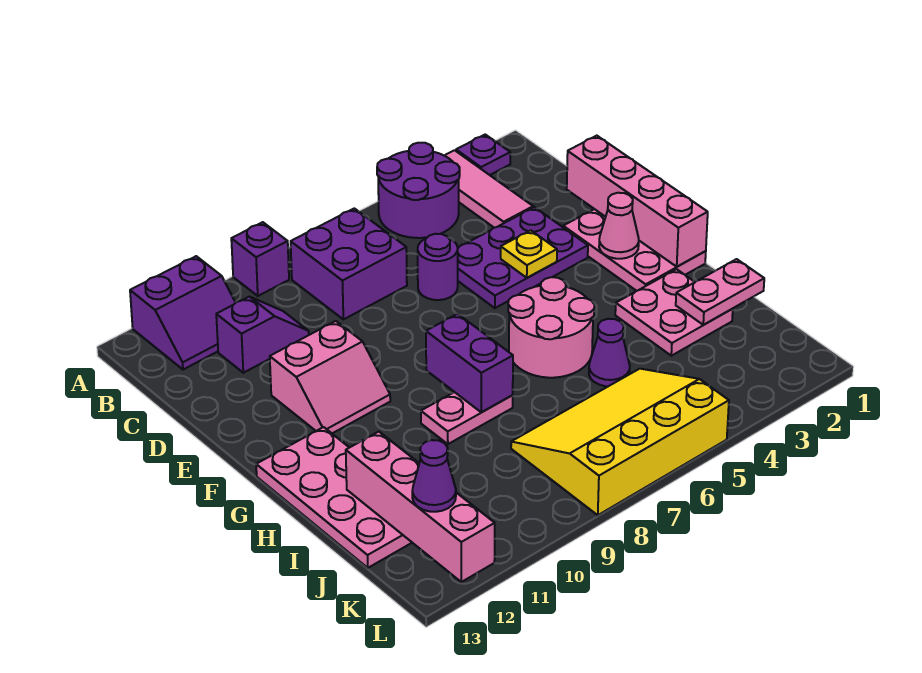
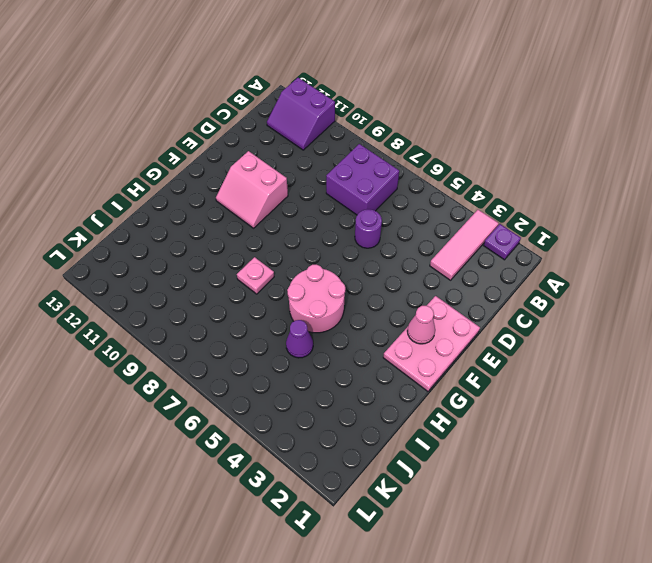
pink plate H8 level 1 -> pink plate H8:H9 level 1
none -> purple round brick A4:B5 level 1
none -> purple brick A9 level 1
none -> purple slope C10:C11 level 1 top 11

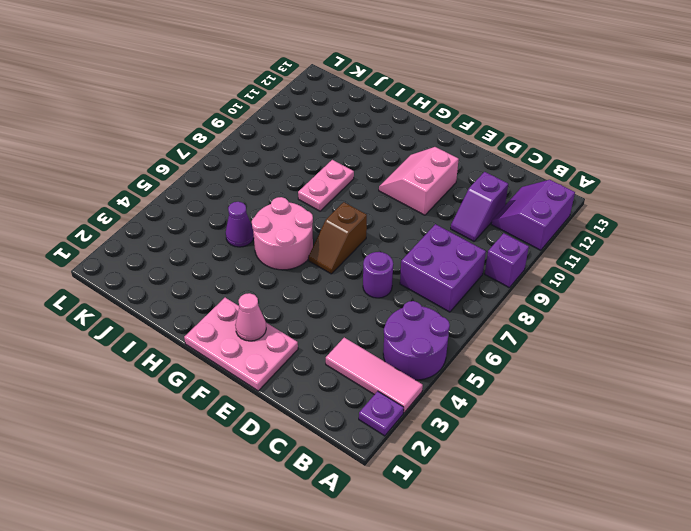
brown slope F6:F7 level 1 top 7 -> none
none -> purple plate D3:E5 level 1
none -> pink plate G12:J13 level 1
none -> pink plate H2:I3 level 1

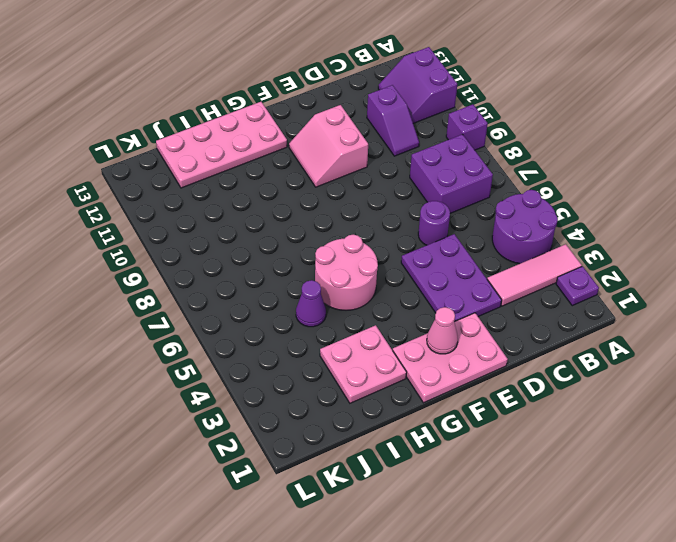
none -> pink plate H8:H9 level 1
none -> yellow slope J5:L8 level 1 top L
none -> pink brick D1:G1 level 2

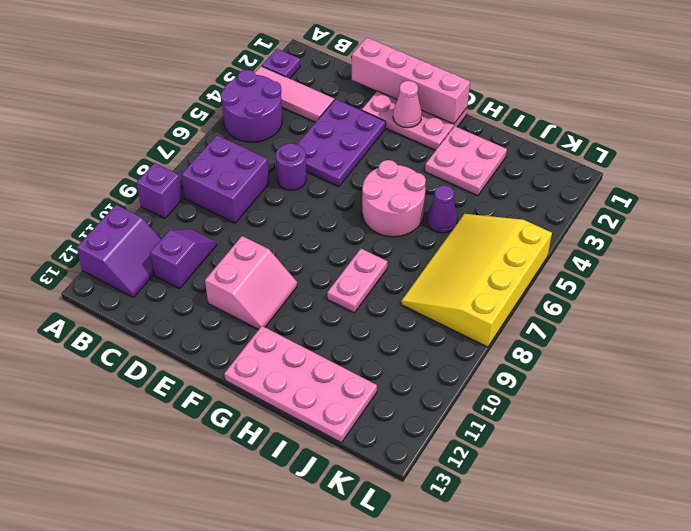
none -> yellow plate E4 level 2
none -> purple brick G8:H8 level 2
none -> pink plate I1:I2 level 2

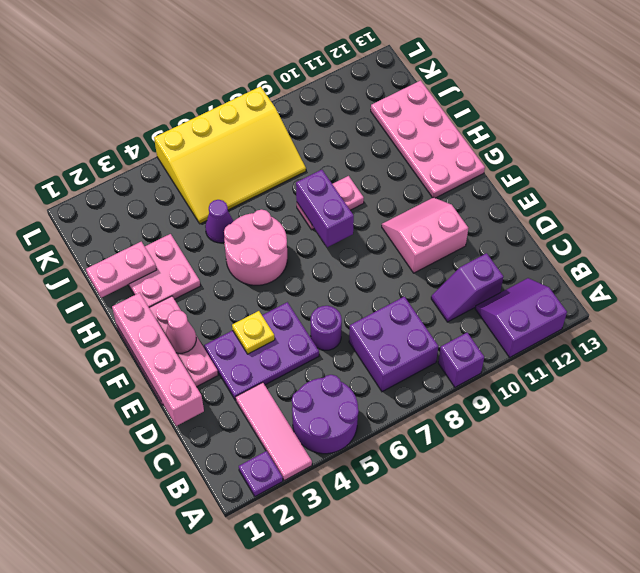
none -> pink brick I12:L12 level 2
none -> purple cone K12 level 3

